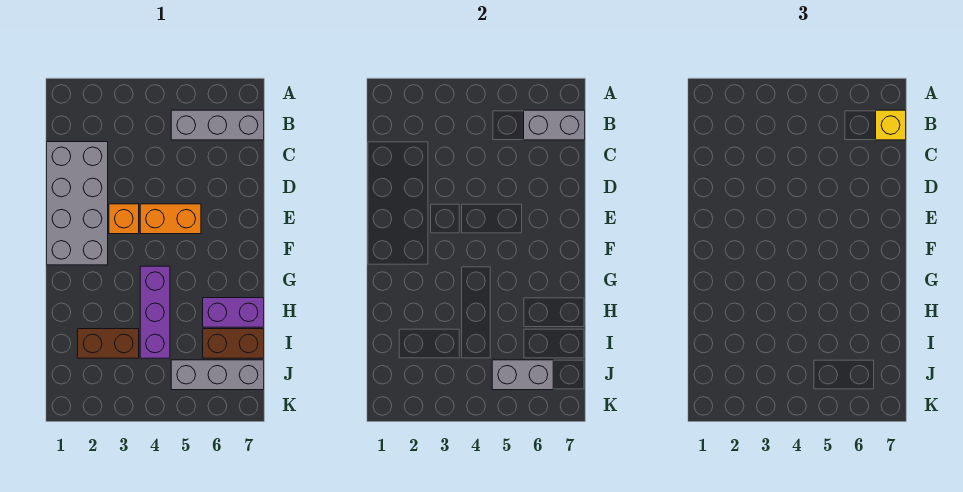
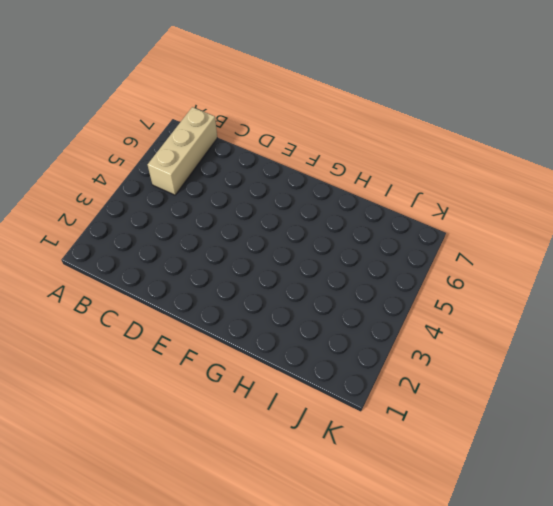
tan brick B5:B7 level 1 -> grey brick B5:B7 level 1
none -> grey brick C1:F2 level 1
none -> orange brick E3 level 1
none -> orange brick E4:E5 level 1

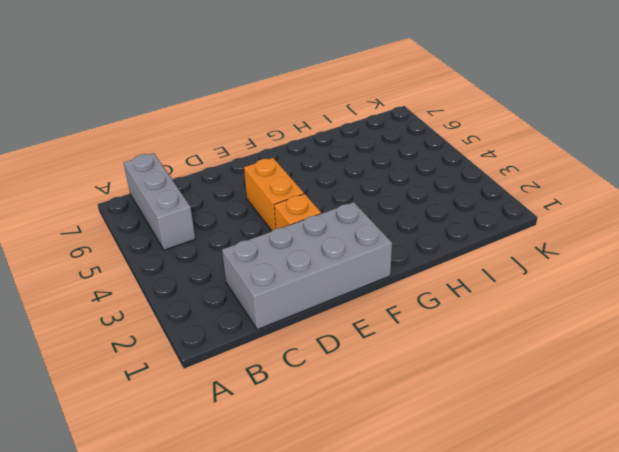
none -> purple brick G4:I4 level 1
none -> purple brick H6:H7 level 1
none -> brown brick I2:I3 level 1

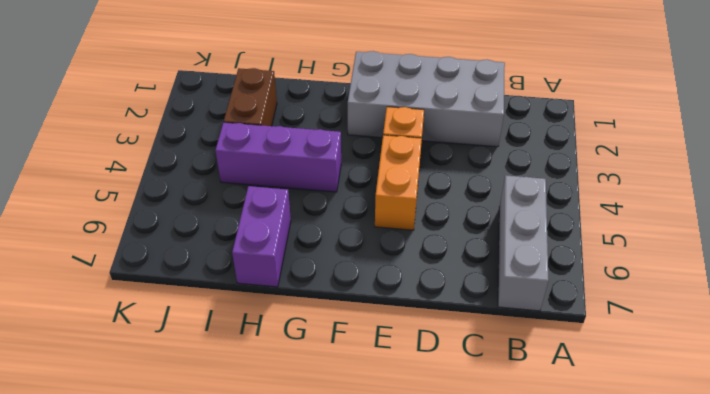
none -> brown brick I6:I7 level 1
none -> grey brick J5:J7 level 1
none -> grey brick B6:B7 level 2

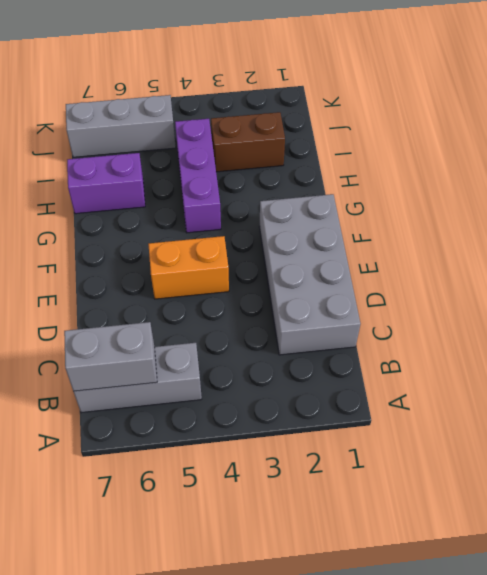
none -> orange brick E3 level 1
none -> brown brick I6:I7 level 1
none -> grey brick J5:J6 level 2

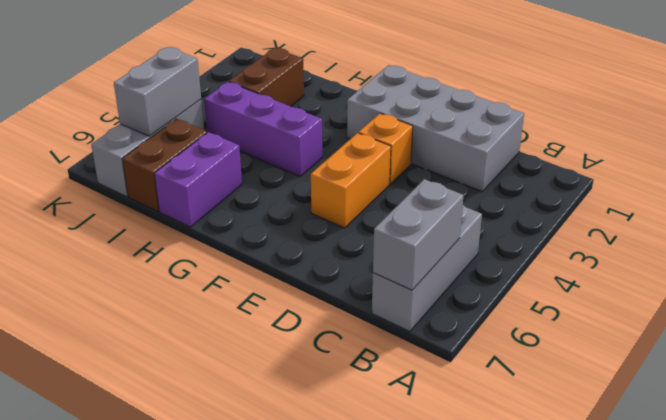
none -> yellow brick B7 level 3

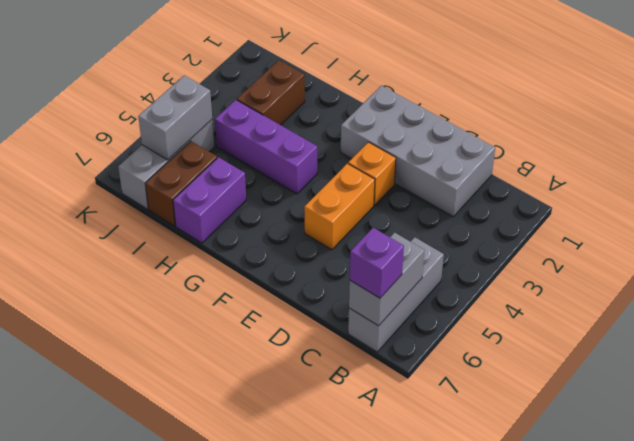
purple brick B7 level 3 -> yellow brick B7 level 3

